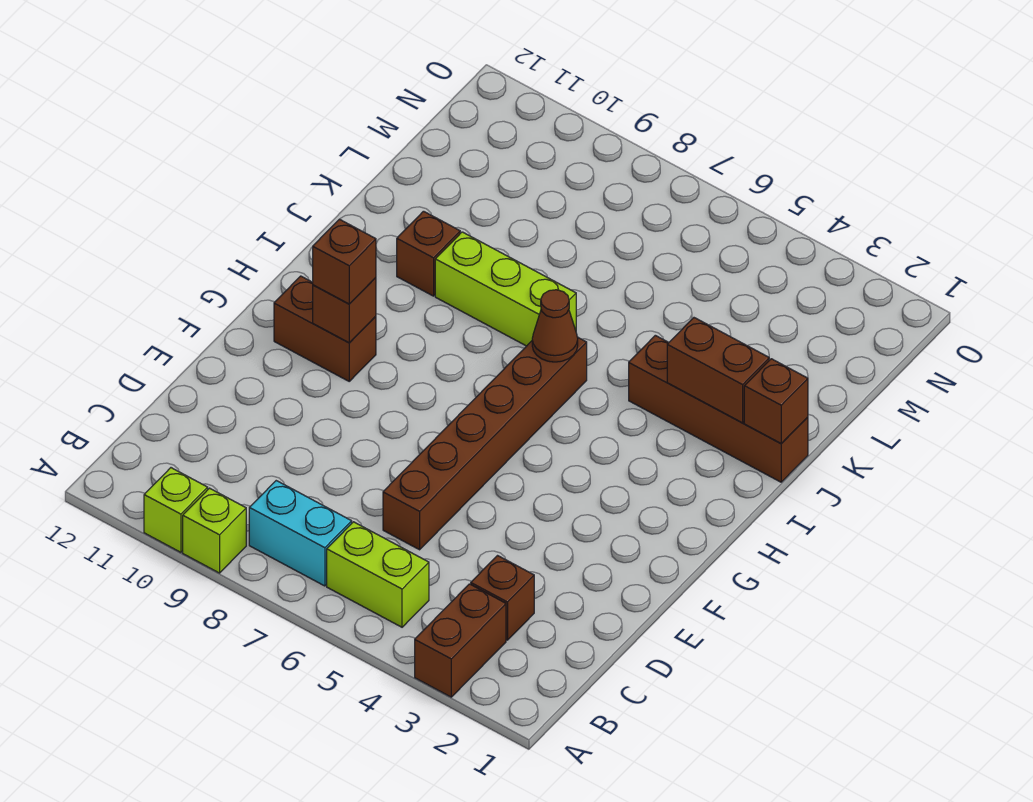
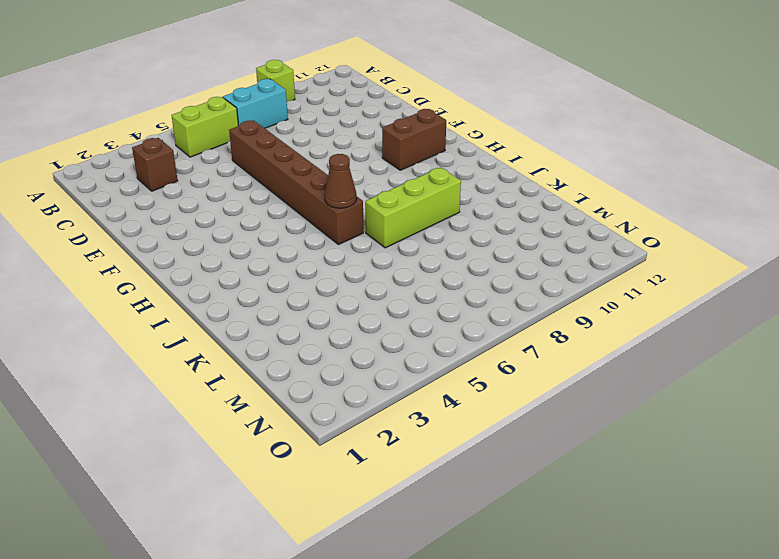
none -> brown brick A3:B3 level 1
none -> lime brick A10 level 1
none -> brown brick J1:J4 level 1

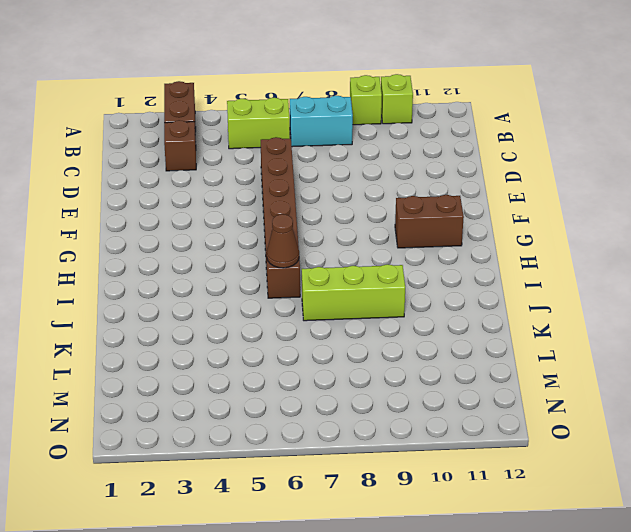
none -> brown brick J1:J4 level 1
none -> brown brick J10 level 1
none -> brown brick G10 level 2

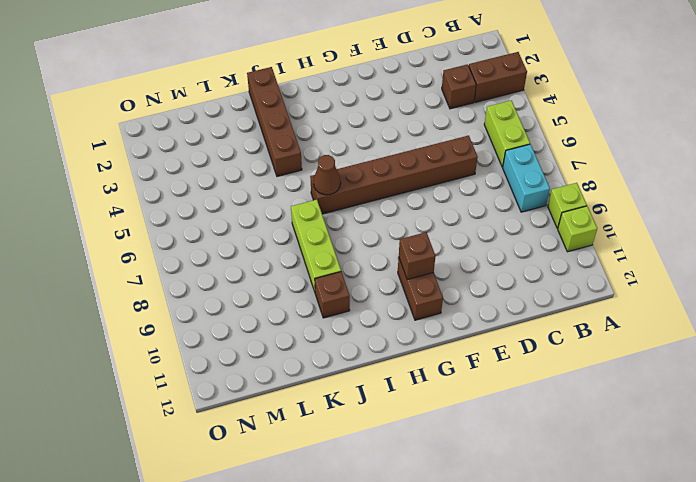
none -> brown brick J1 level 2
none -> brown brick J2:J3 level 2
none -> brown brick G10 level 3

